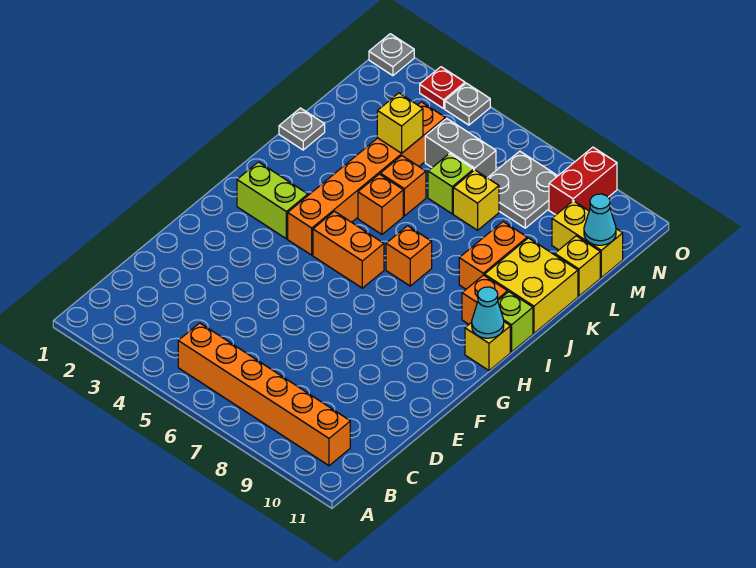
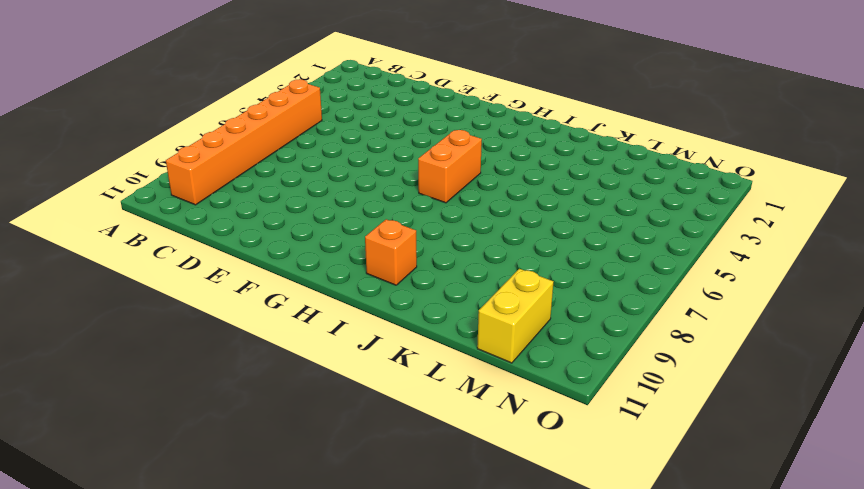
none -> lime brick H2:H3 level 1
none -> orange brick H4:M4 level 1
none -> yellow brick H11 level 1

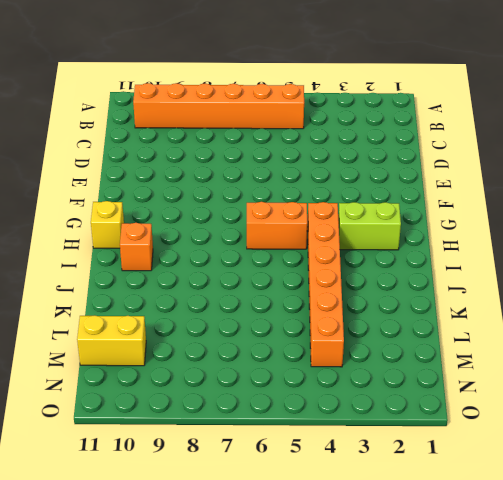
none -> orange brick I7 level 1
none -> lime brick I11 level 1
none -> orange brick J5 level 1

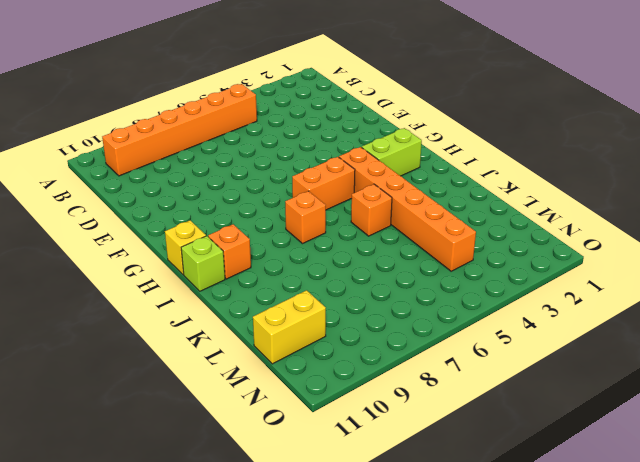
none -> orange brick J9:K9 level 1
none -> yellow brick J10:K11 level 1
none -> grey plate K1 level 1

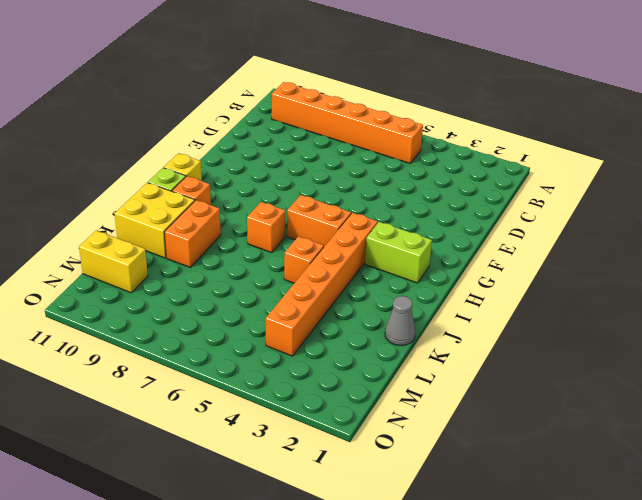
grey cone K1 level 1 -> grey plate K1 level 1
none -> orange brick K5 level 1
none -> lime brick L6 level 1
none -> yellow brick L7 level 1

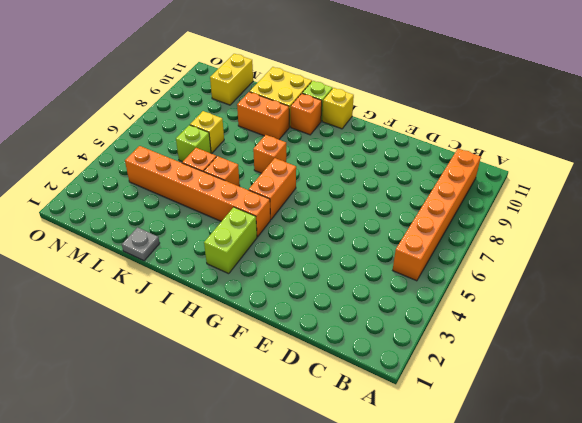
none -> yellow brick L11 level 1
none -> grey brick M5:M6 level 1
none -> grey plate M7:N8 level 1

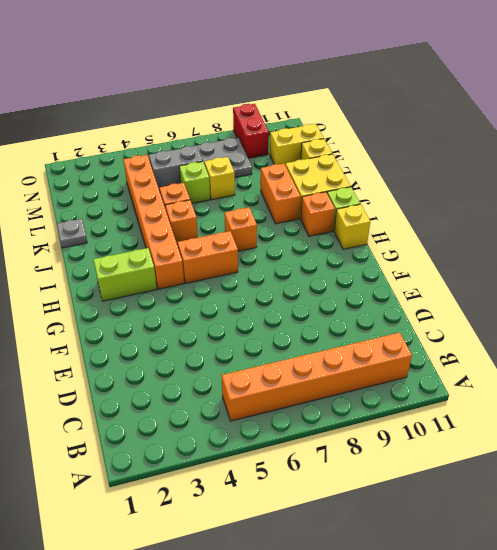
none -> grey plate O1 level 1
none -> red plate O3 level 1
none -> grey plate O4 level 1

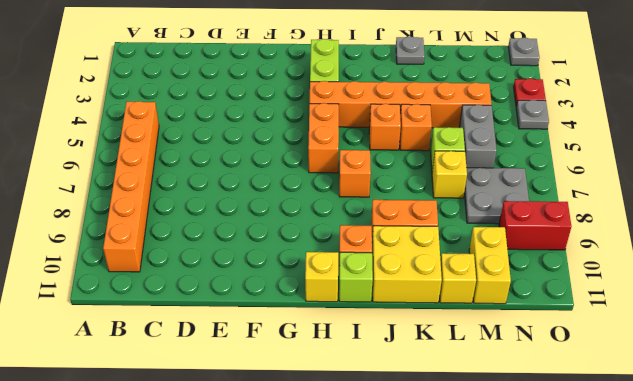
none -> cyan cone H11 level 2
none -> yellow brick L4 level 2
none -> cyan cone M11 level 2

